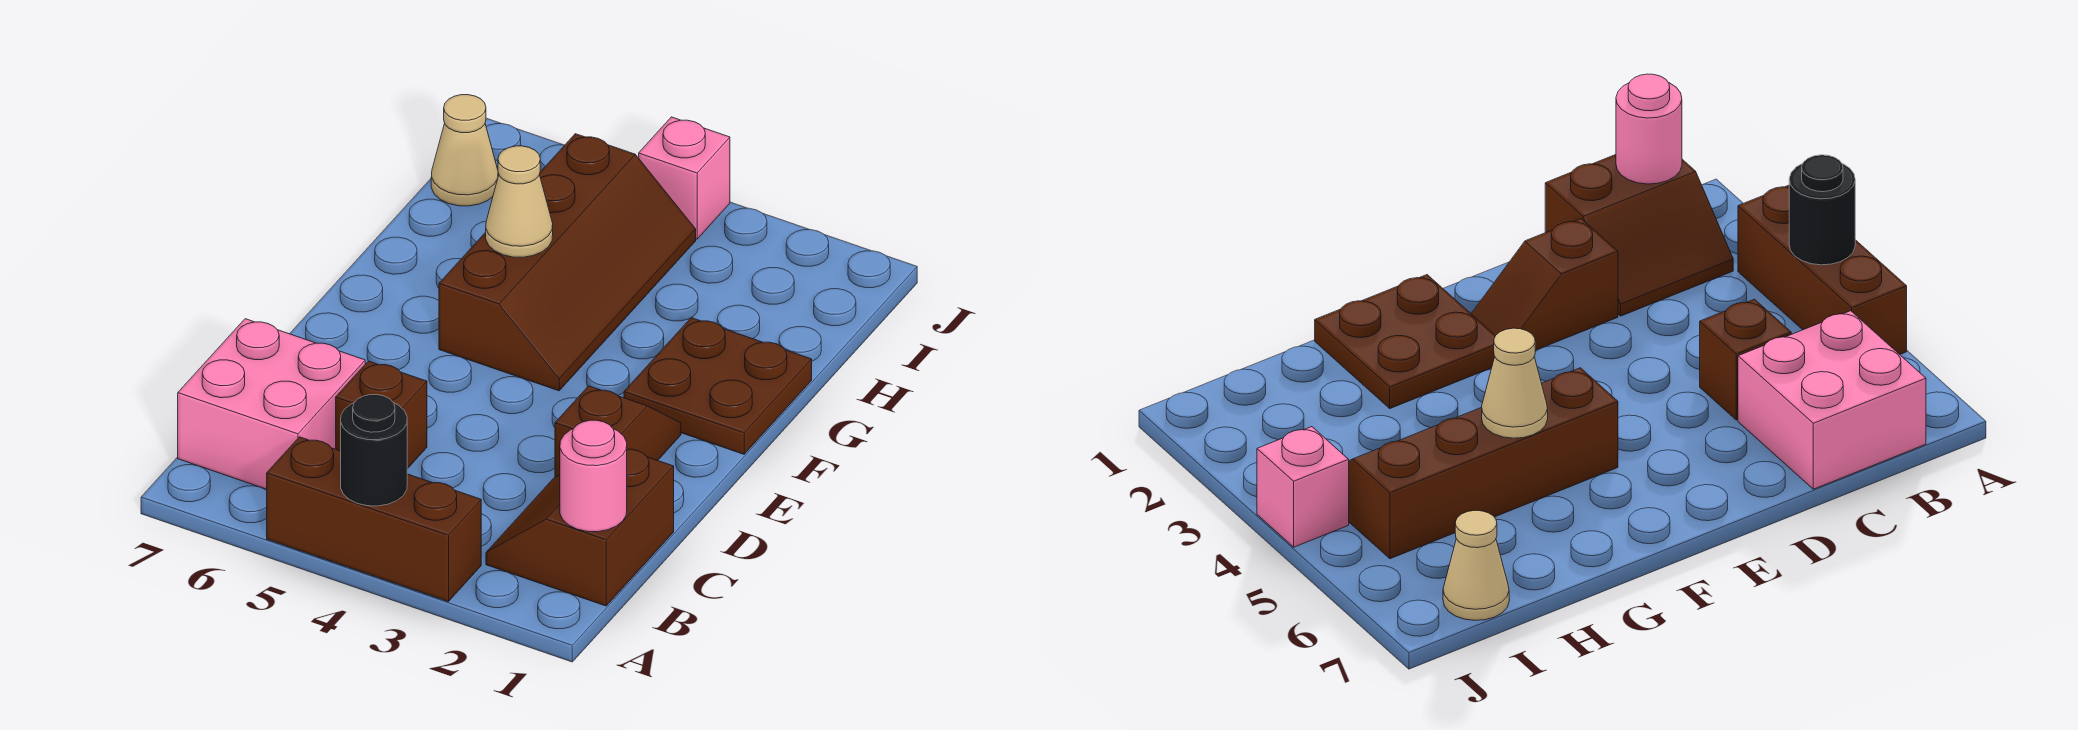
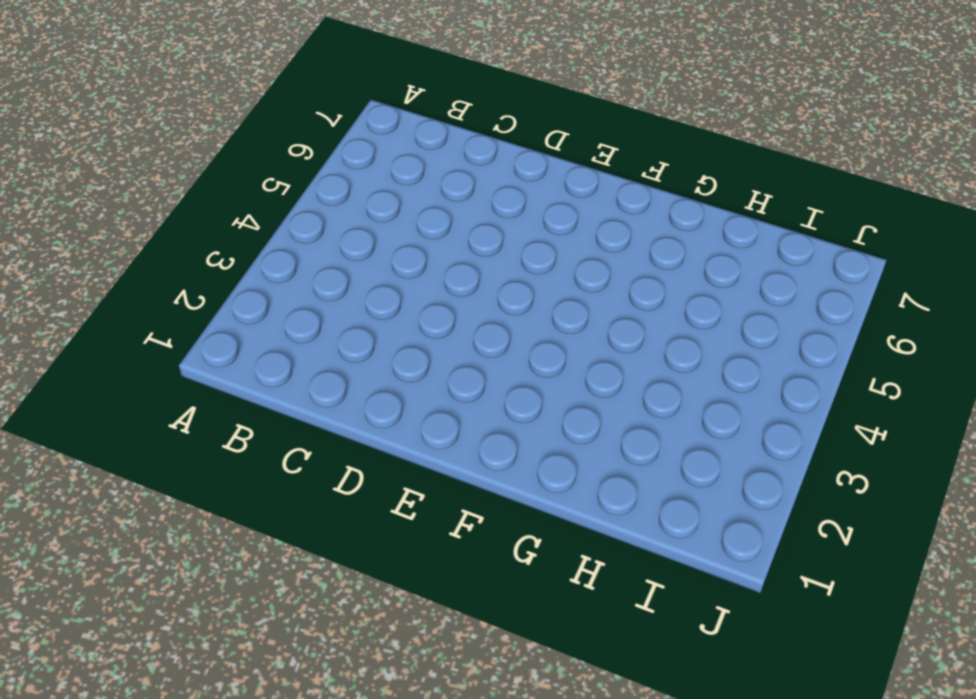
none -> brown brick A3:A5 level 1
none -> brown slope B1:C2 level 1 top 1
none -> pink brick B6:C7 level 1

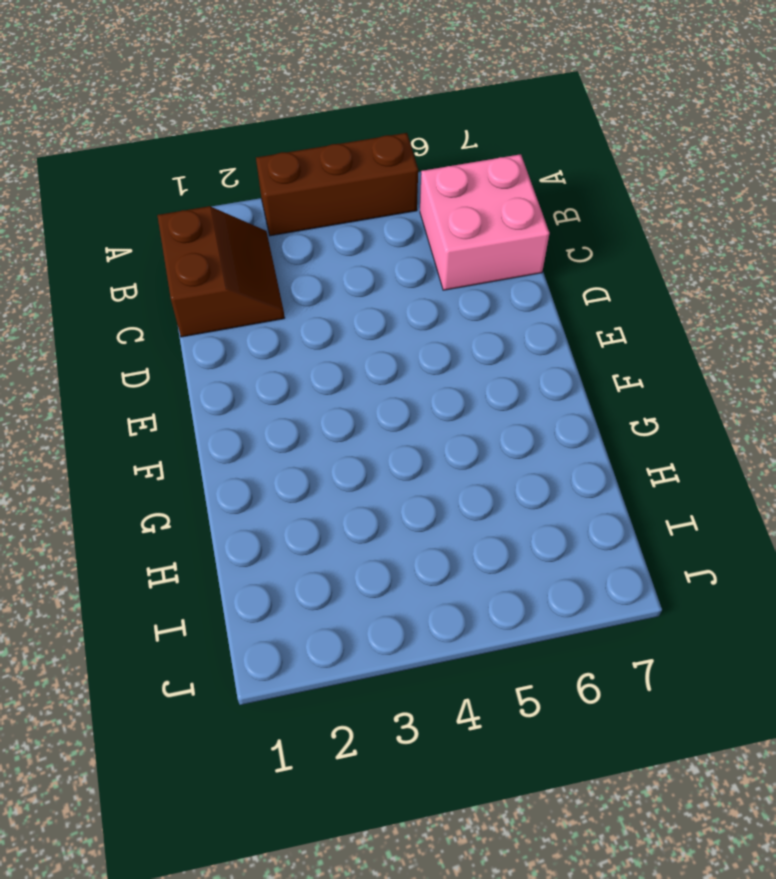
none -> brown brick C5 level 1
none -> brown slope D2:E2 level 1 top D
none -> brown plate F1:G2 level 1

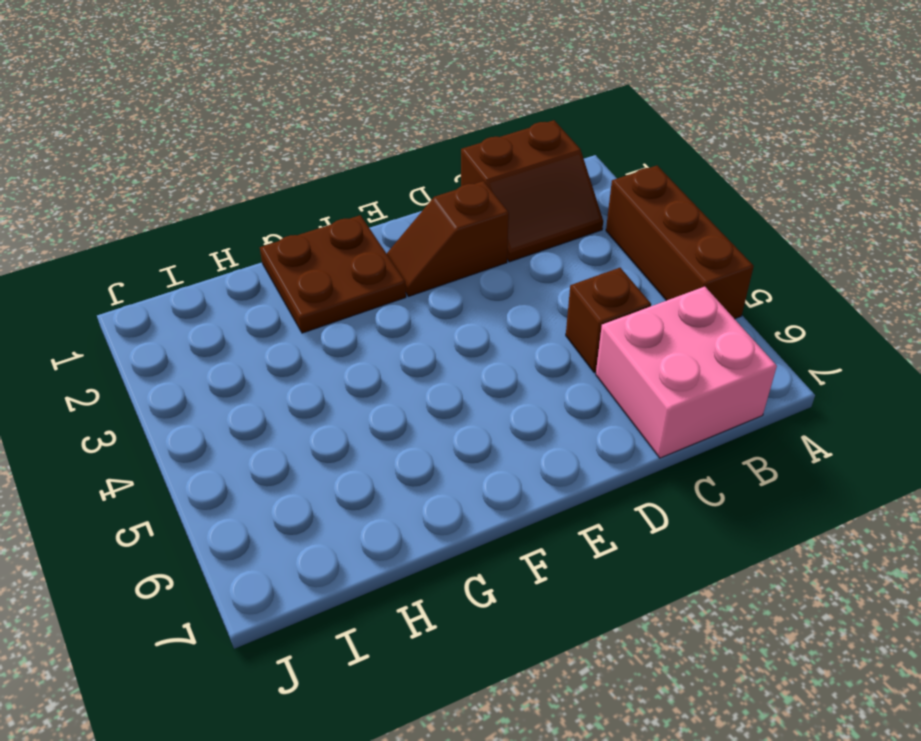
none -> brown slope F4:I5 level 1 top 5
none -> tan cone I7 level 1
none -> pink brick J4 level 1

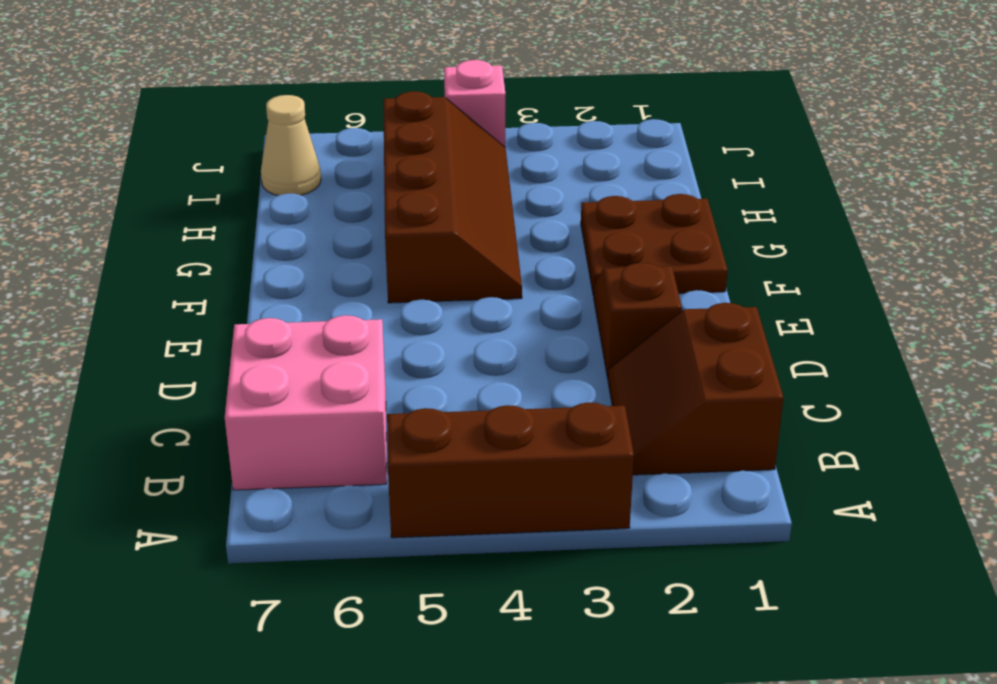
none -> brown brick C5 level 1
none -> black round brick A4 level 2
none -> pink round brick B1 level 2

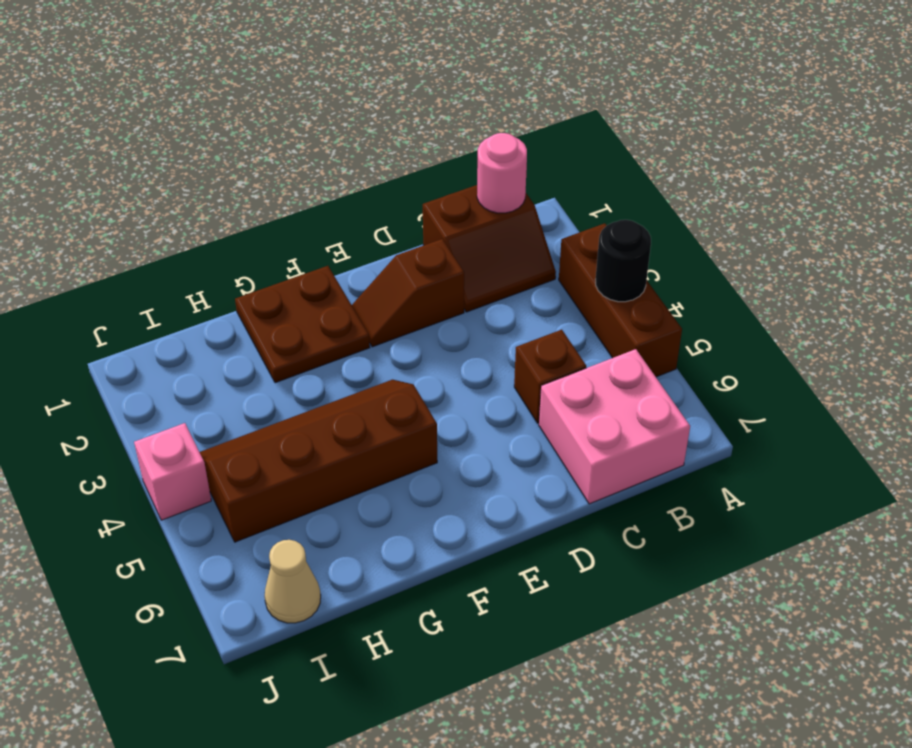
none -> tan cone G5 level 2

